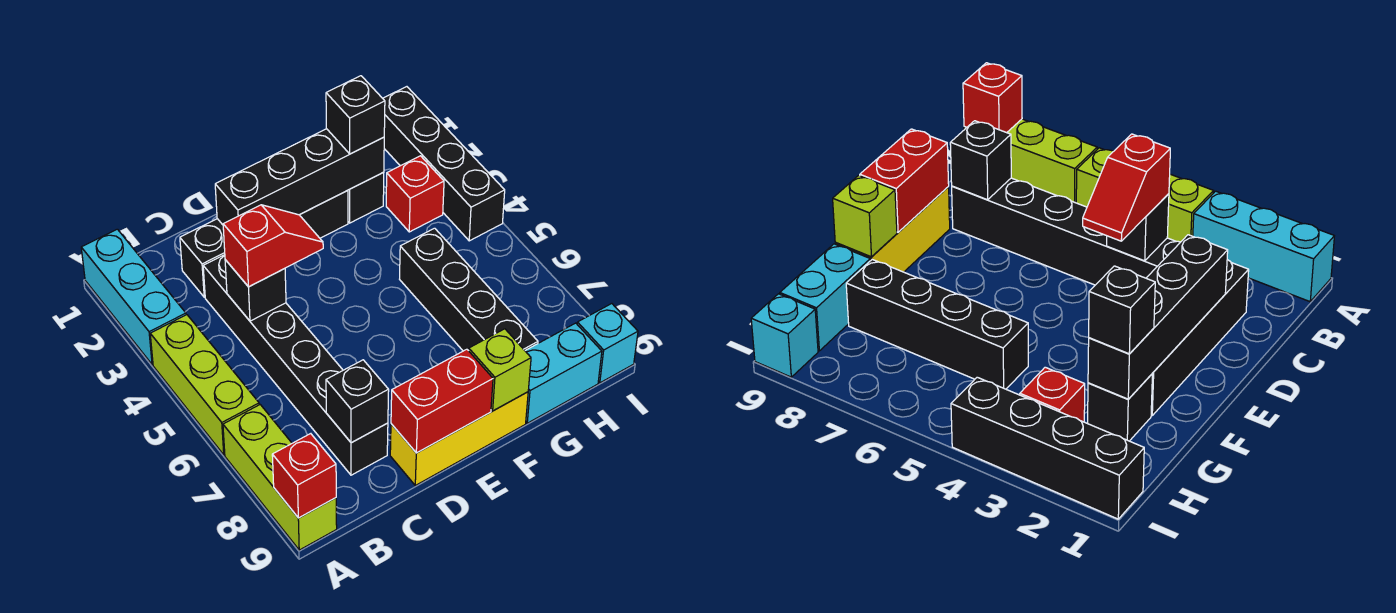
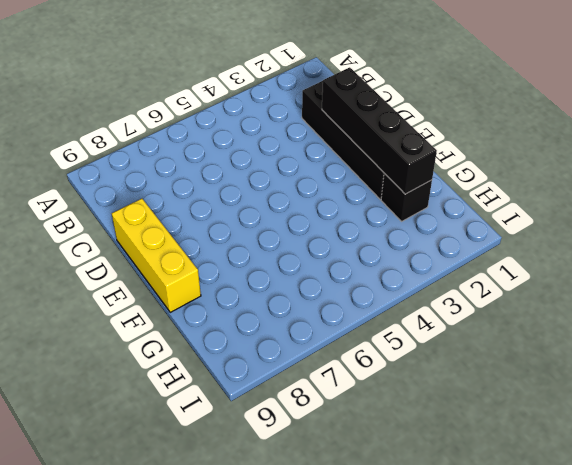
none -> cyan brick A1:A3 level 1
none -> lime brick A4:A6 level 1
none -> lime brick A7:A9 level 1

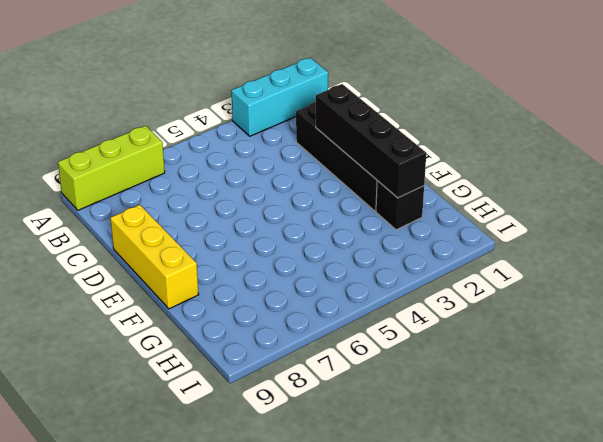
none -> lime brick A4:A6 level 1
none -> black brick C3:C8 level 1
none -> black brick G5:G8 level 1

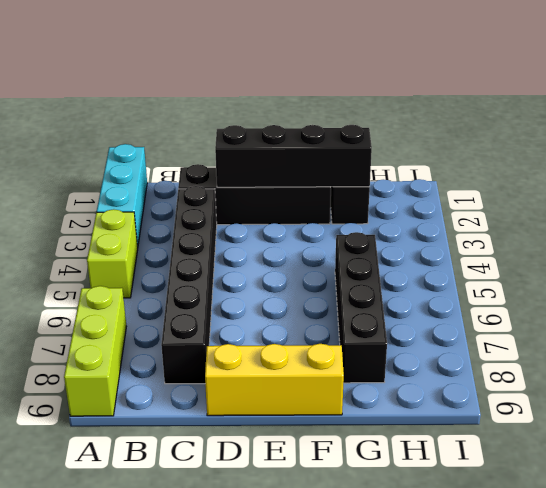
lime brick A4:A5 level 1 -> lime brick A4:A6 level 1
none -> cyan brick G9:H9 level 1
none -> red brick H3 level 1
none -> black brick I1:I4 level 1

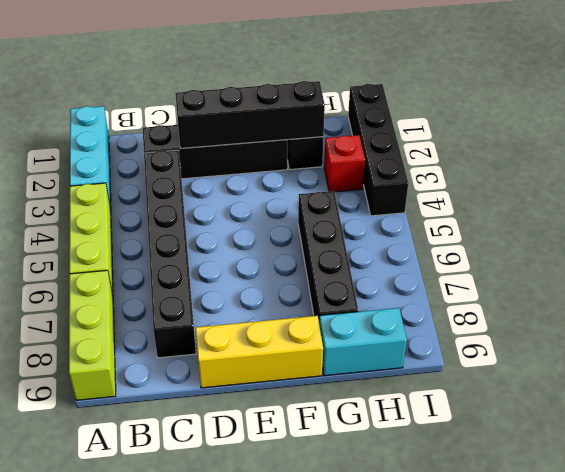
none -> cyan brick I9 level 1
none -> red brick A9 level 2
none -> black brick C4 level 2

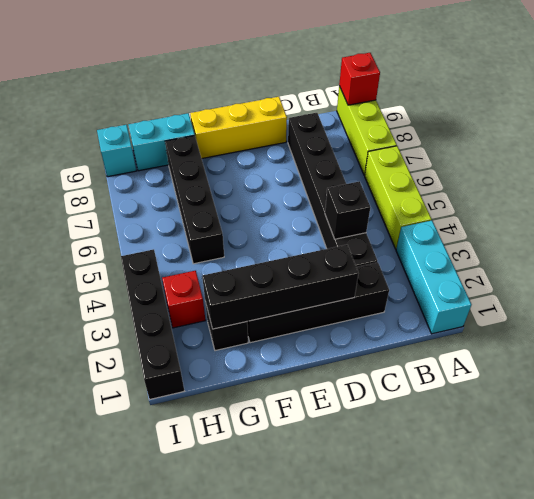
none -> black brick C8 level 2
none -> red brick D9:E9 level 2
none -> lime brick F9 level 2

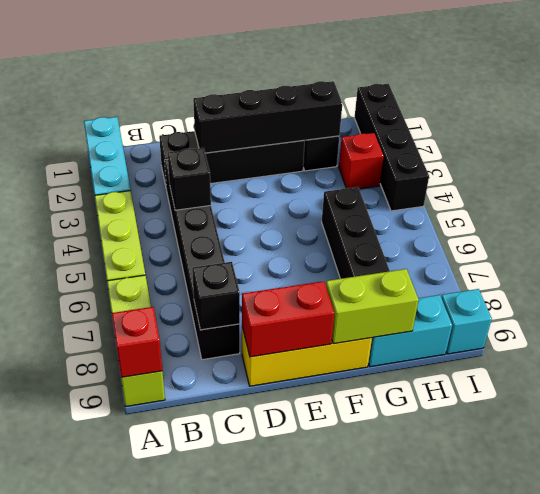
lime brick F9:G9 level 2 -> lime brick F9 level 2
none -> red slope C4:D4 level 3 top C
none -> black brick G2 level 3

